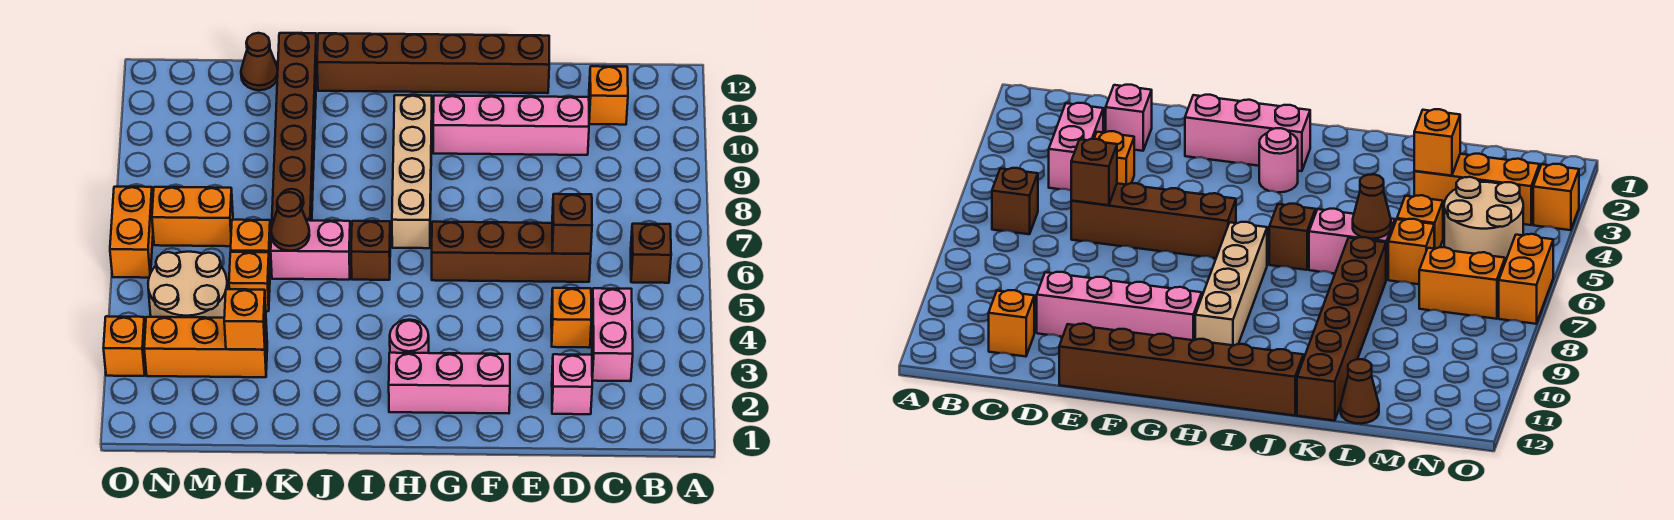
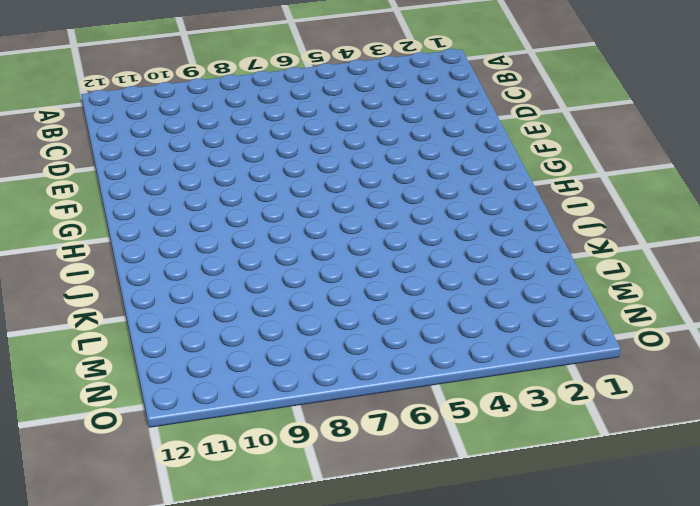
none -> brown brick B6 level 1
none -> pink brick C3:C4 level 1
none -> orange brick C11 level 1

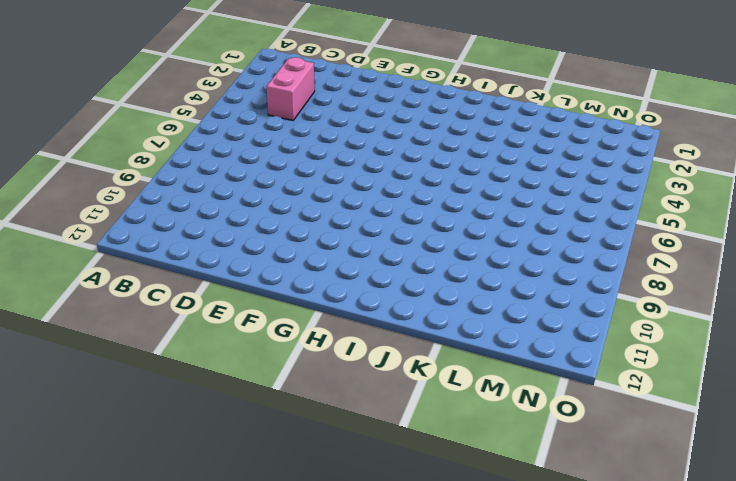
none -> brown brick B6 level 1
none -> orange brick C11 level 1
none -> pink brick D2 level 1

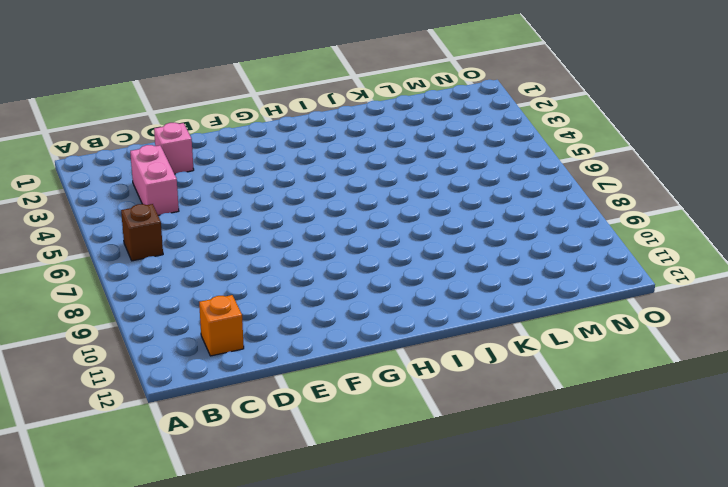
none -> orange brick D4 level 1
none -> brown brick D6:G6 level 1
none -> pink brick D10:G10 level 1

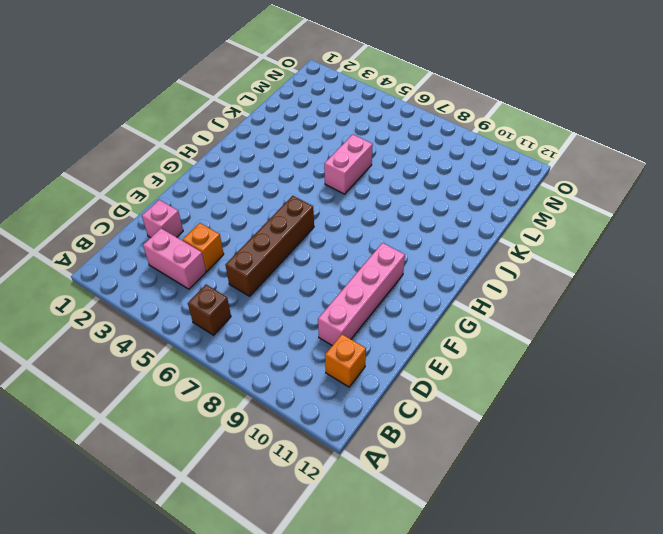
none -> brown brick E12:J12 level 1
none -> pink brick F2:H2 level 1
none -> pink round brick H3 level 1

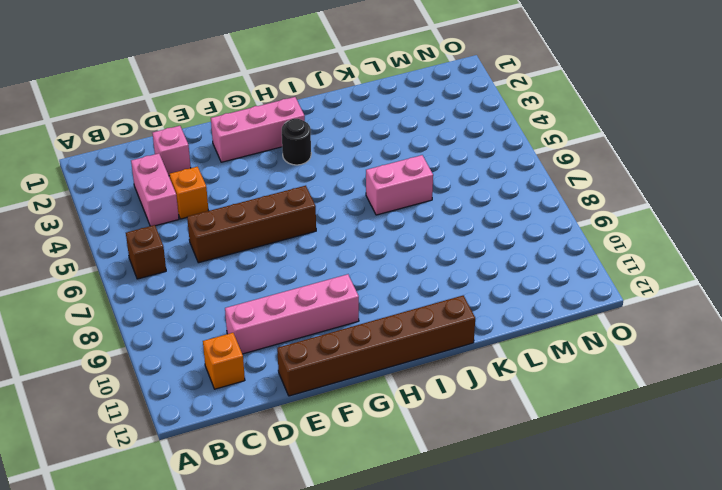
black round brick H3 level 1 -> pink round brick H3 level 1
none -> tan brick H7:H10 level 1
none -> brown brick I6 level 1
none -> brown brick K7:K12 level 1

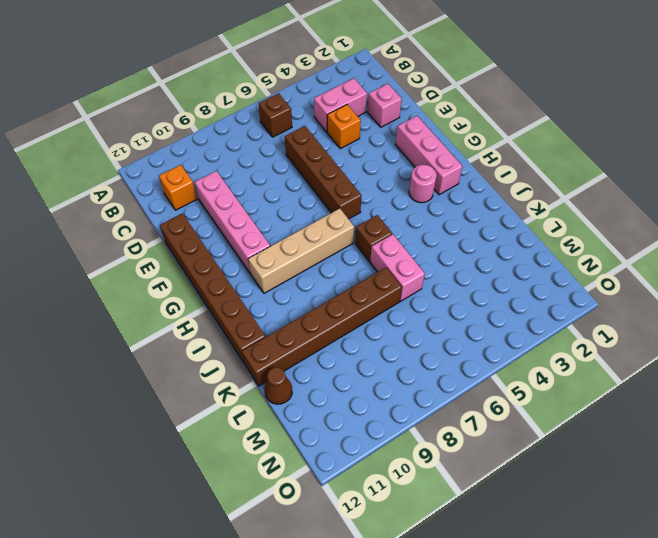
none -> orange brick L3:N3 level 1
none -> orange brick L5 level 1
none -> orange brick L6 level 1

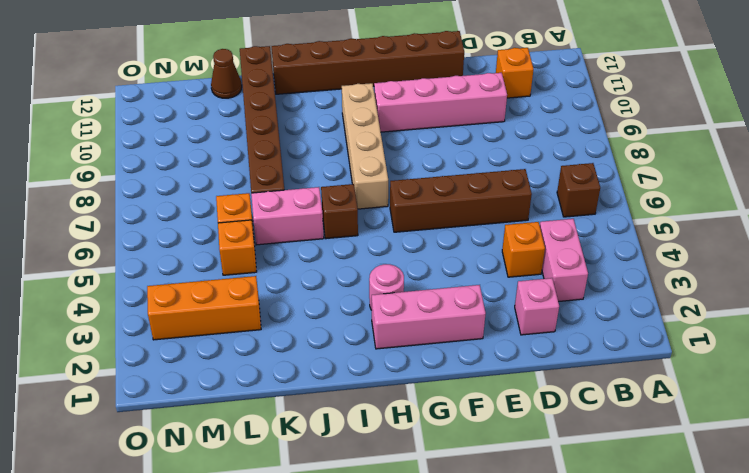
none -> tan round brick M4:N5 level 1
none -> orange brick M7:N7 level 1
none -> orange brick O3 level 1

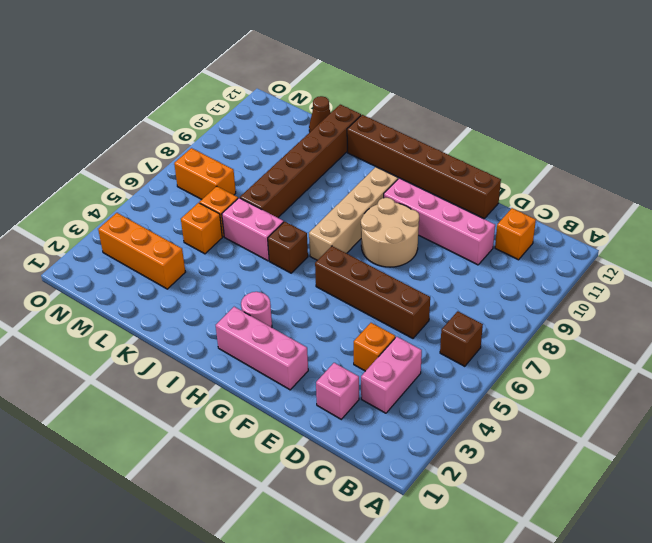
tan round brick F8:G9 level 1 -> tan round brick M4:N5 level 1
none -> orange brick O3 level 1
none -> orange brick O6:O7 level 1
none -> brown brick D6 level 2

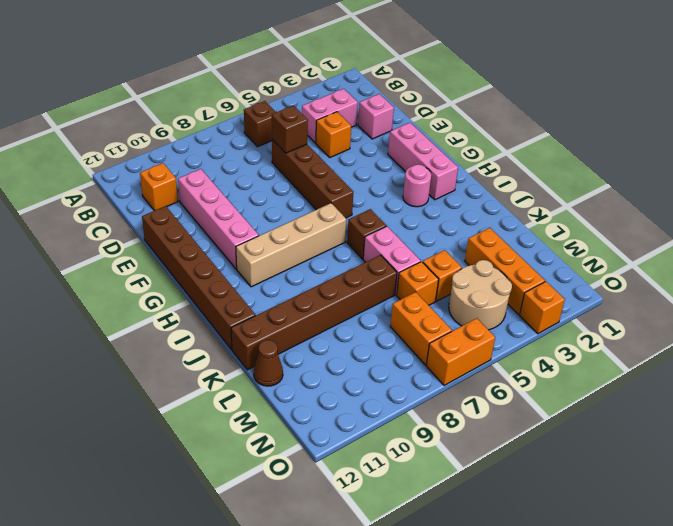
none -> brown cone K6 level 2
none -> orange brick L3 level 2

